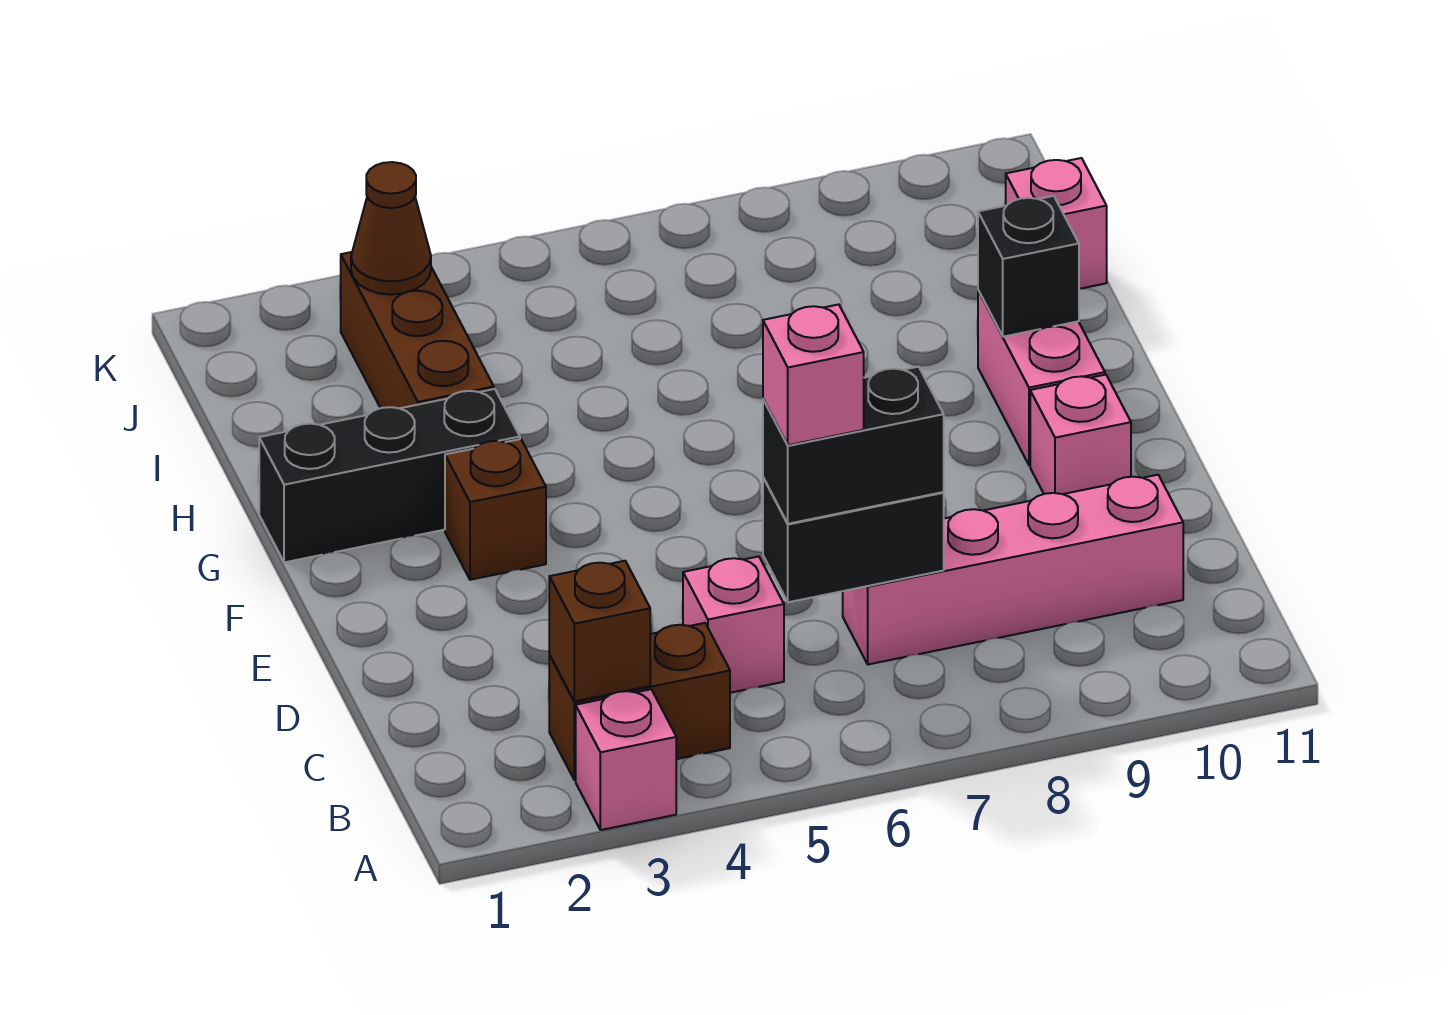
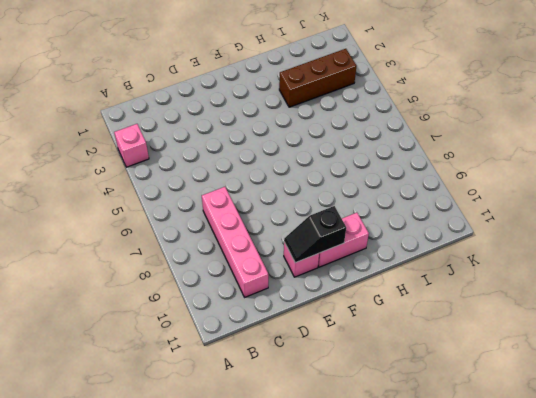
black slope E10:F10 level 2 top F -> none
none -> brown brick B3:B4 level 1
none -> pink brick C5 level 1
none -> brown brick F3 level 1

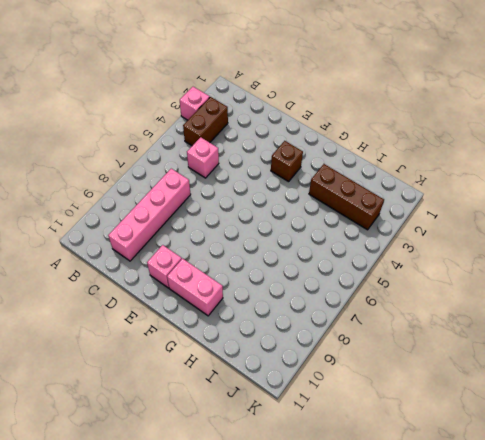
none -> black brick G1:G3 level 1
none -> pink brick I11 level 1
none -> brown brick B3 level 2

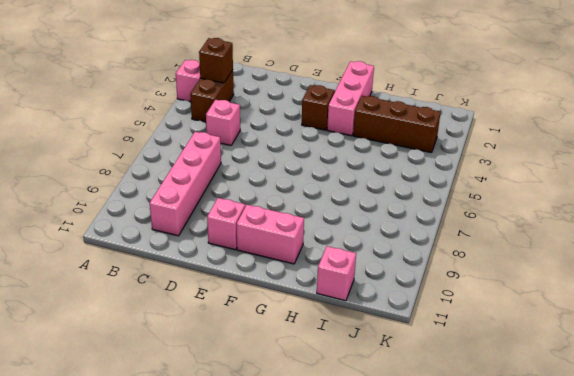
pink brick G1:G3 level 1 -> black brick G1:G3 level 1
none -> black brick C6:C7 level 2
none -> black brick G10 level 2
none -> brown cone J3 level 2

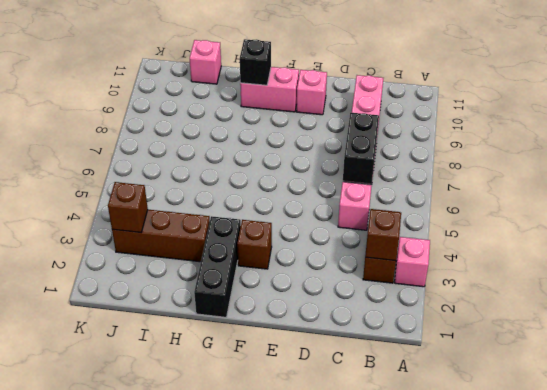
brown brick J3 level 2 -> brown cone J3 level 2
none -> black brick C6:C7 level 3
none -> pink brick C6 level 4

